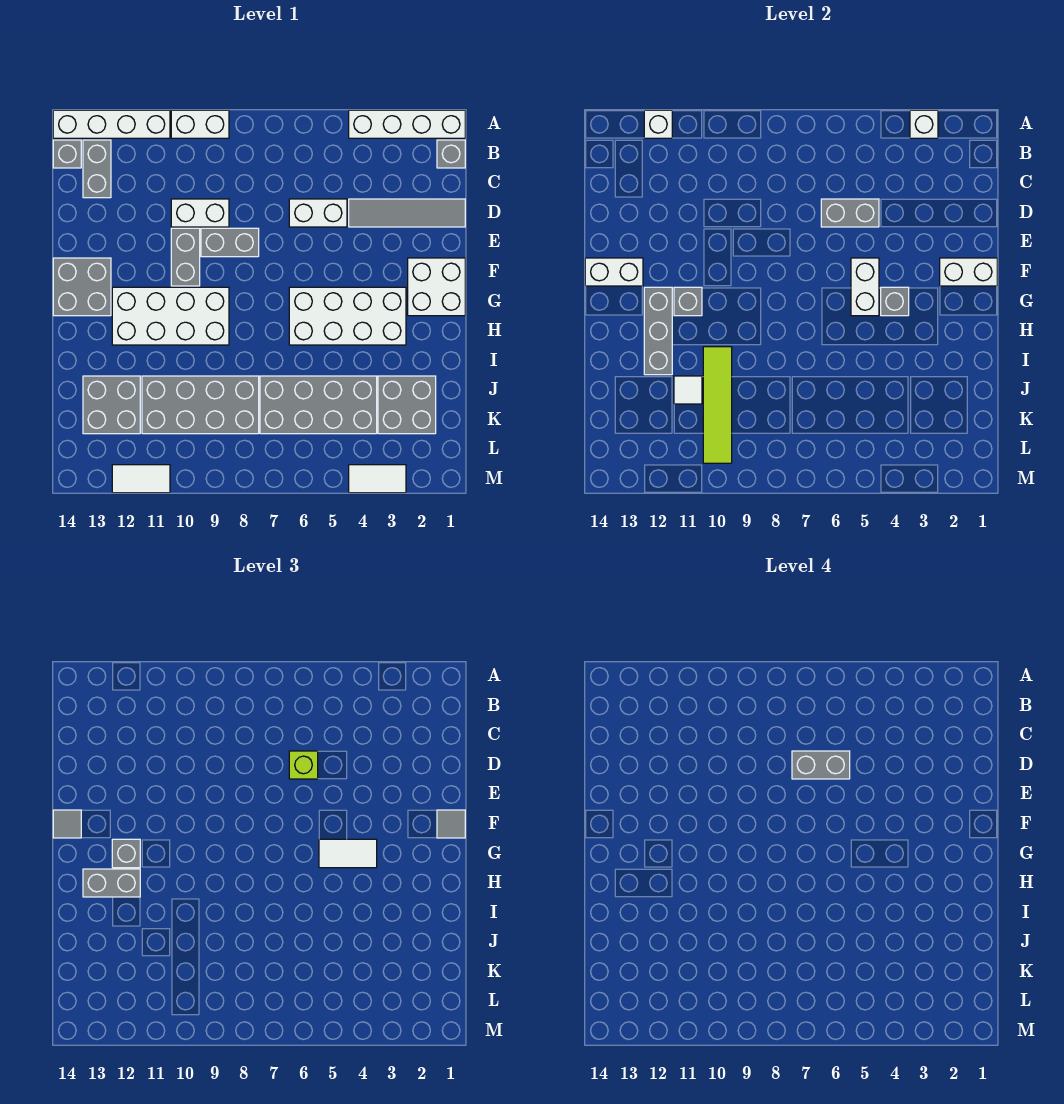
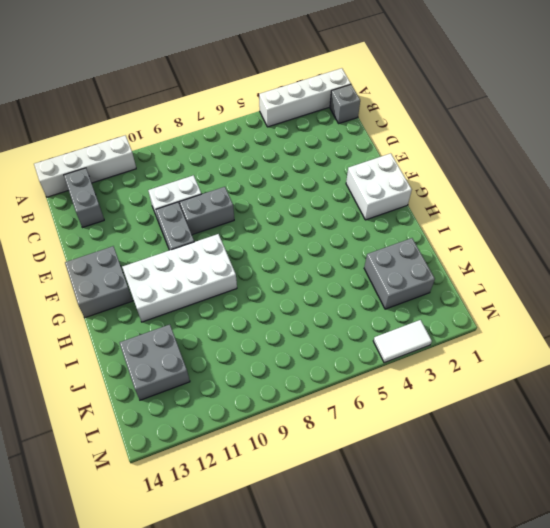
none -> white brick A9:A10 level 1
none -> grey brick B14 level 1
none -> grey tile D1:D4 level 1
none -> white brick D5:D6 level 1

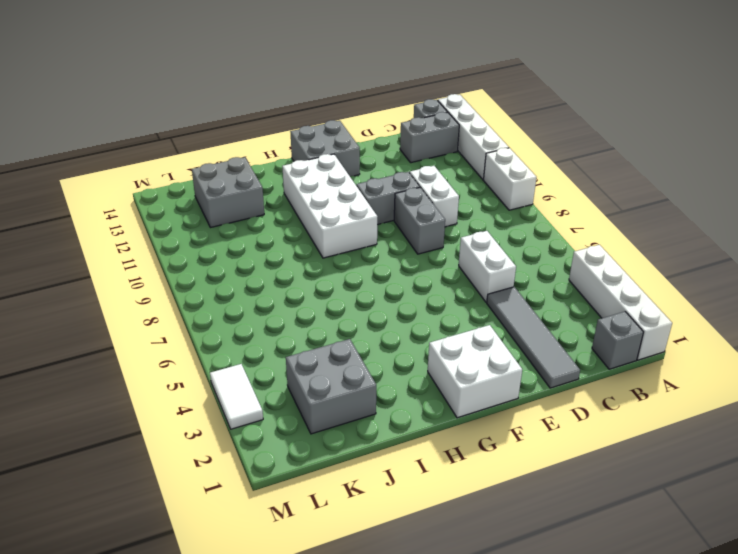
none -> white brick G3:H6 level 1
none -> grey brick J4:K7 level 1
none -> grey brick J8:K11 level 1
none -> white tile M11:M12 level 1

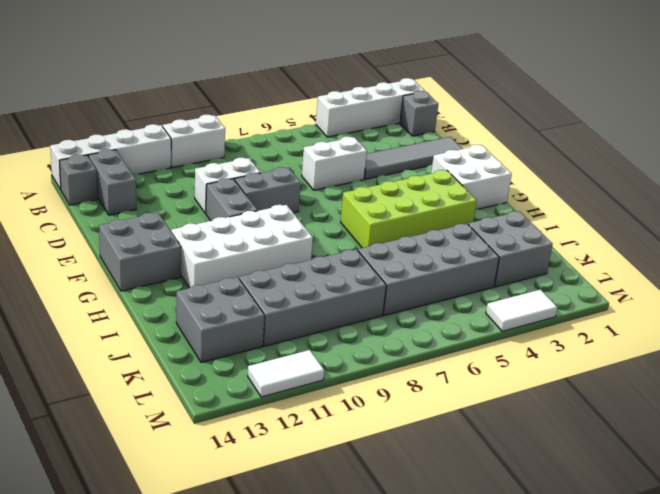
lime brick G3:H6 level 1 -> white brick G3:H6 level 1
none -> white brick A3 level 2
none -> white brick A12 level 2
none -> grey brick D5:D6 level 2
none -> white brick F1:F2 level 2

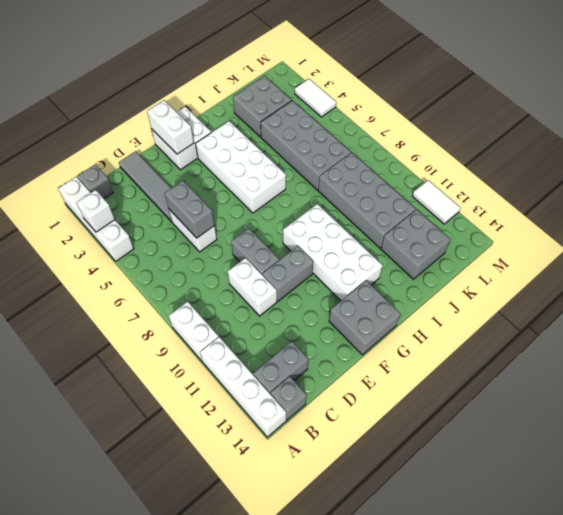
none -> white brick A12 level 2
none -> white brick F5:G5 level 2
none -> white brick F13:F14 level 2
none -> grey brick G4 level 2

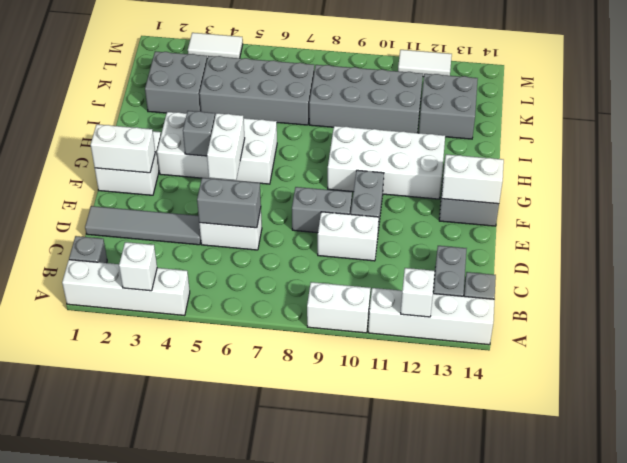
none -> grey brick G11 level 2
none -> grey brick G12:I12 level 2
none -> lime tile I10:L10 level 2
none -> white tile J11 level 2

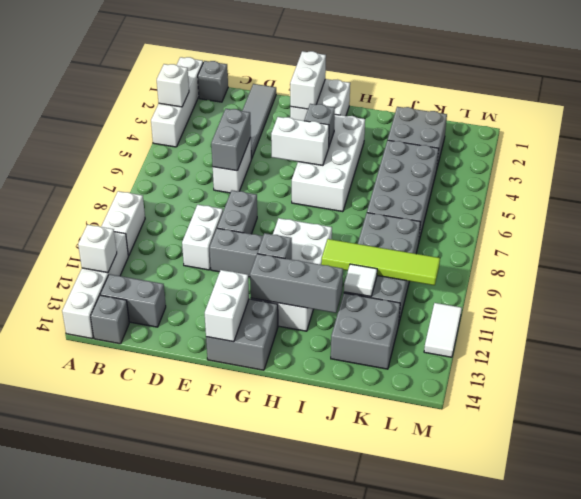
none -> white tile M3:M4 level 1
none -> lime brick D6 level 3
none -> grey tile F1 level 3
none -> grey tile F14 level 3

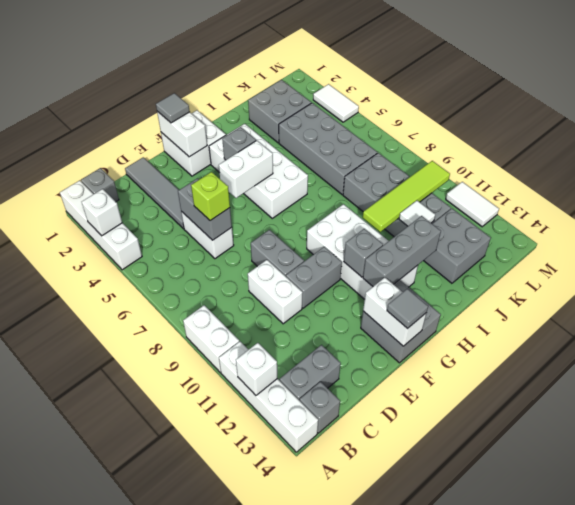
none -> white tile G4:G5 level 3
none -> grey brick G12 level 3
none -> grey brick H12:H13 level 3
none -> grey brick D6:D7 level 4

